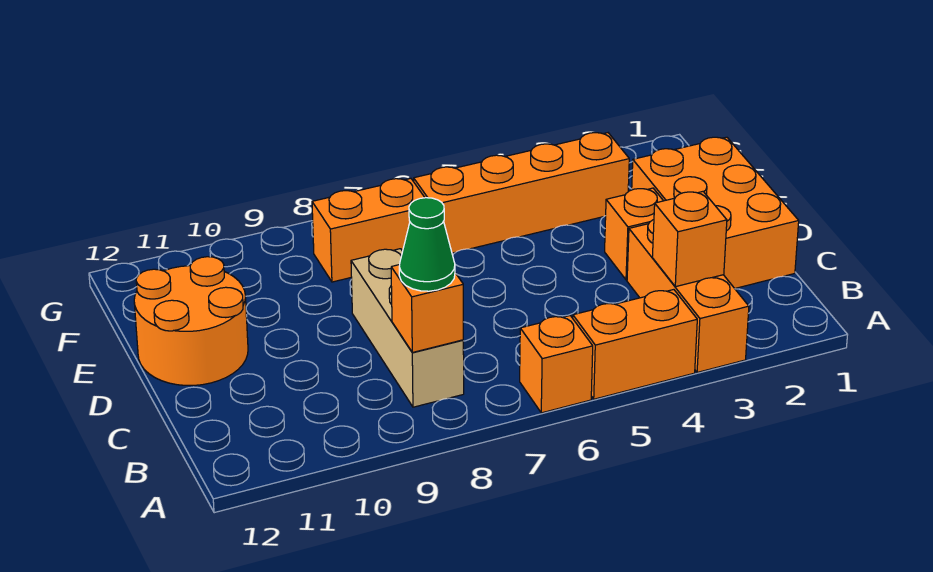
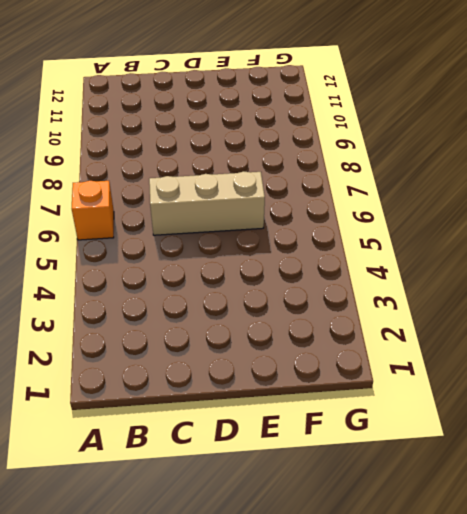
tan brick C6:E6 level 1 -> tan brick B8:D8 level 1
none -> orange brick A3:C3 level 1
none -> orange brick A4:A5 level 1
none -> orange brick C1:E2 level 1

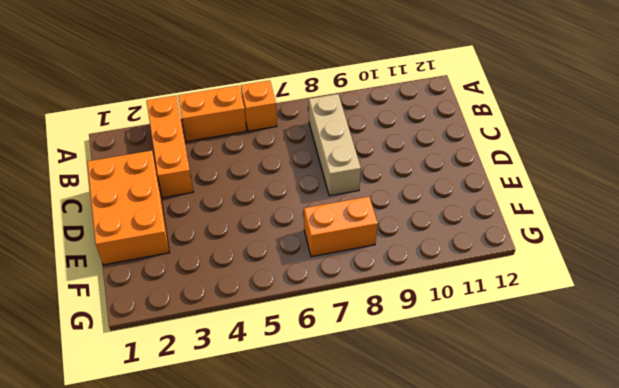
none -> orange brick D3 level 1
none -> orange round brick D11:E12 level 1
none -> orange brick F3:F6 level 1

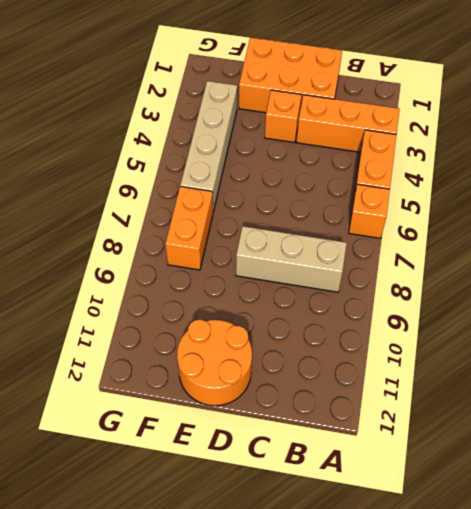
tan brick F3:F6 level 1 -> orange brick F3:F6 level 1
none -> orange brick B3 level 2
none -> orange brick B8 level 2
none -> green cone B8 level 3

